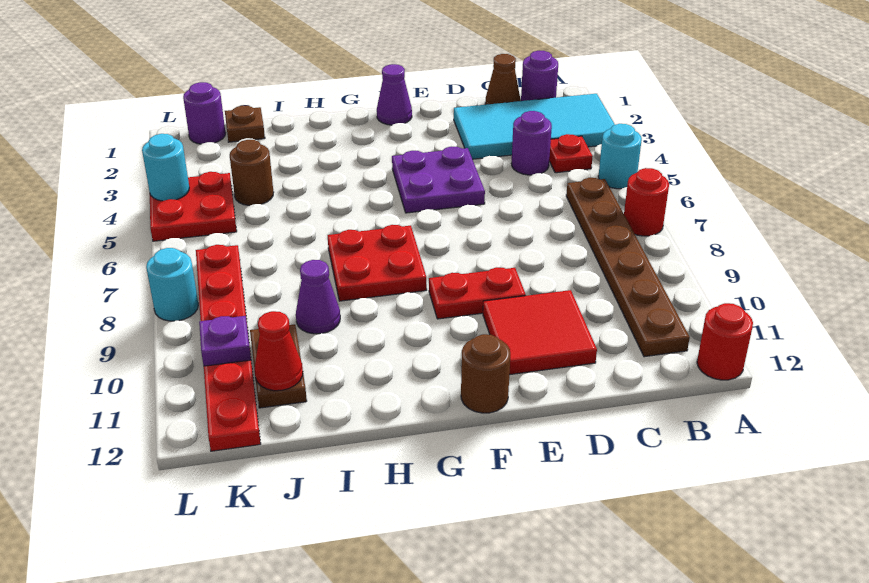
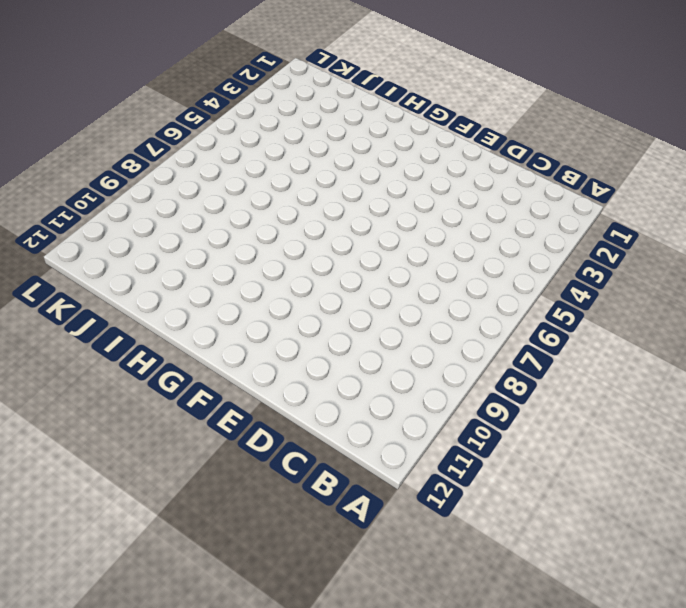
none -> cyan tile A2:D3 level 1
none -> cyan round brick A5 level 1
none -> red round brick A7 level 1

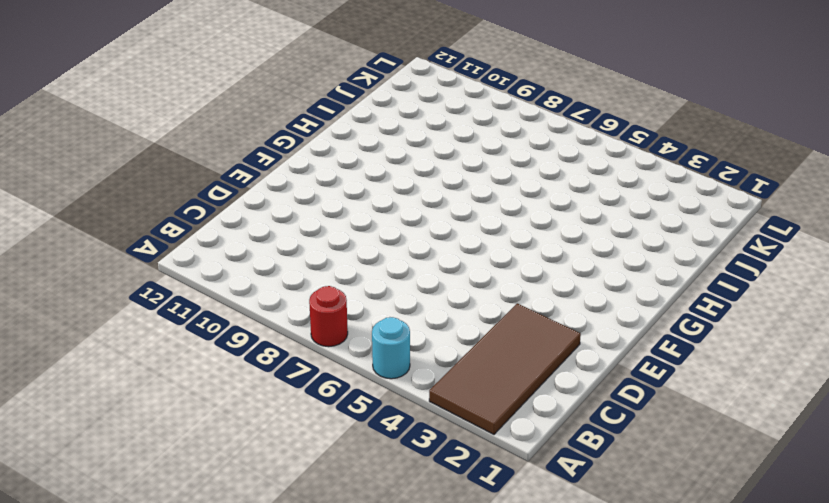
brown tile A2:D3 level 1 -> cyan tile A2:D3 level 1
none -> red round brick A12 level 1
none -> purple round brick B1 level 1
none -> red plate B4 level 1

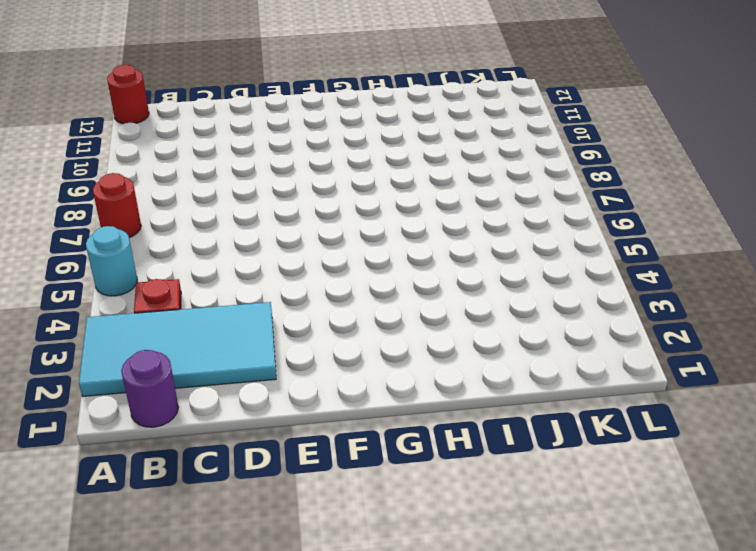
none -> brown plate B6:B11 level 1
none -> brown cone C1 level 1
none -> purple round brick C4 level 1

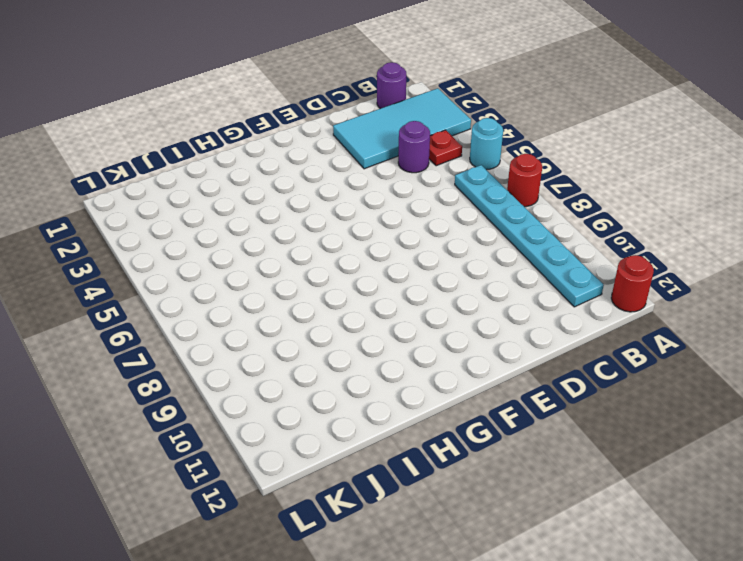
cyan plate B6:B11 level 1 -> brown plate B6:B11 level 1
none -> brown cone C1 level 1
none -> red tile D10:E11 level 1
none -> purple plate E4:F5 level 1

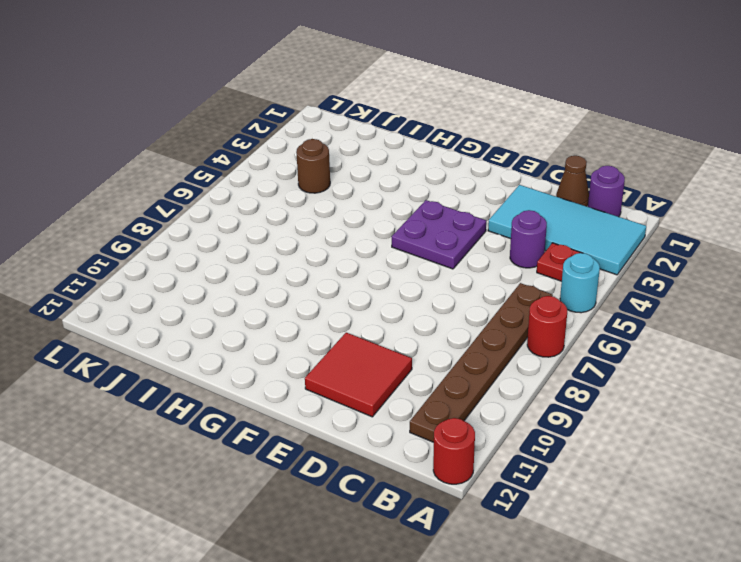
none -> red plate E9:F9 level 1
none -> purple cone F1 level 1
none -> brown round brick F12 level 1

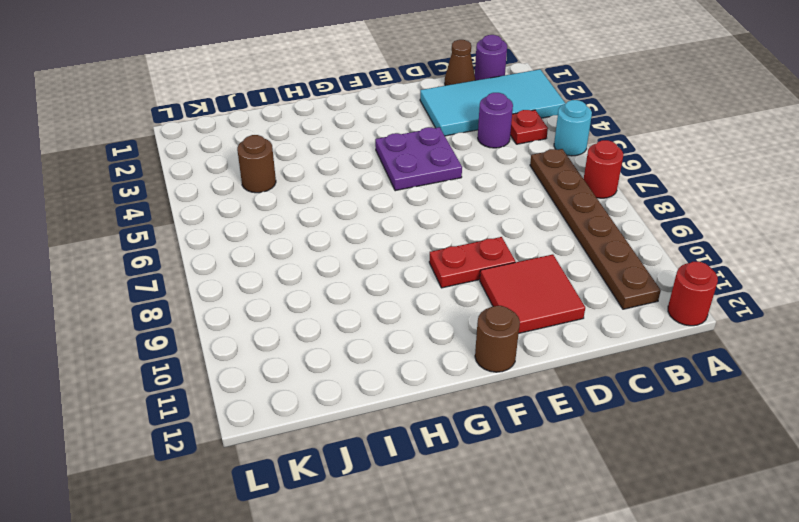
none -> purple cone F1 level 1
none -> red plate G7:H8 level 1
none -> purple cone I9 level 1

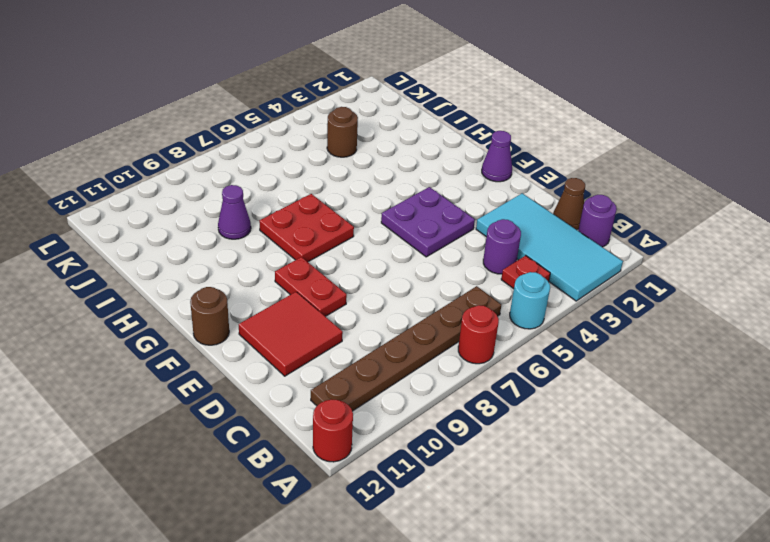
none -> brown plate J1 level 1
none -> brown plate J10:J11 level 1
none -> purple round brick K1 level 1

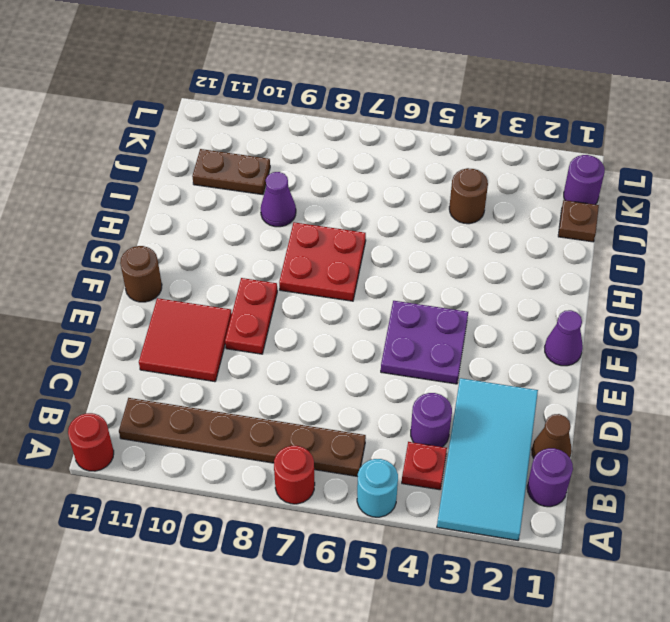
none -> red plate K4:L5 level 1
none -> red plate K7:K12 level 1
none -> cyan round brick L8 level 1

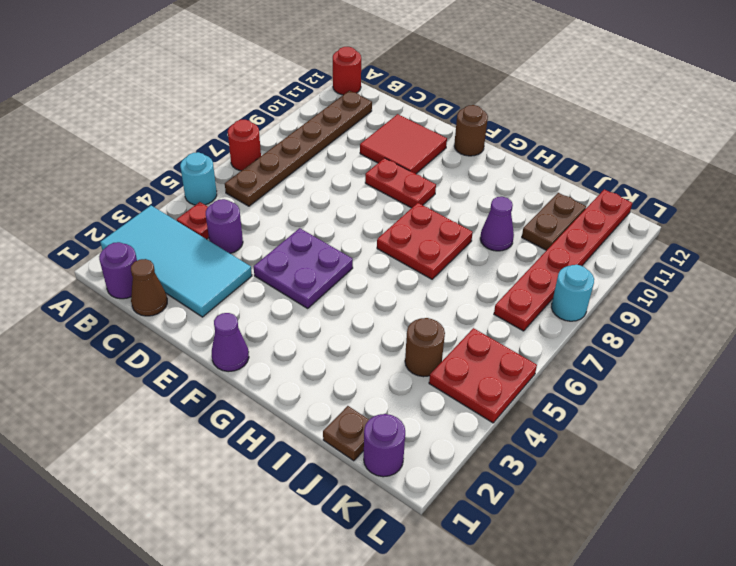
none -> red cone J11 level 2
none -> purple plate K10 level 2
none -> cyan round brick L4 level 2

